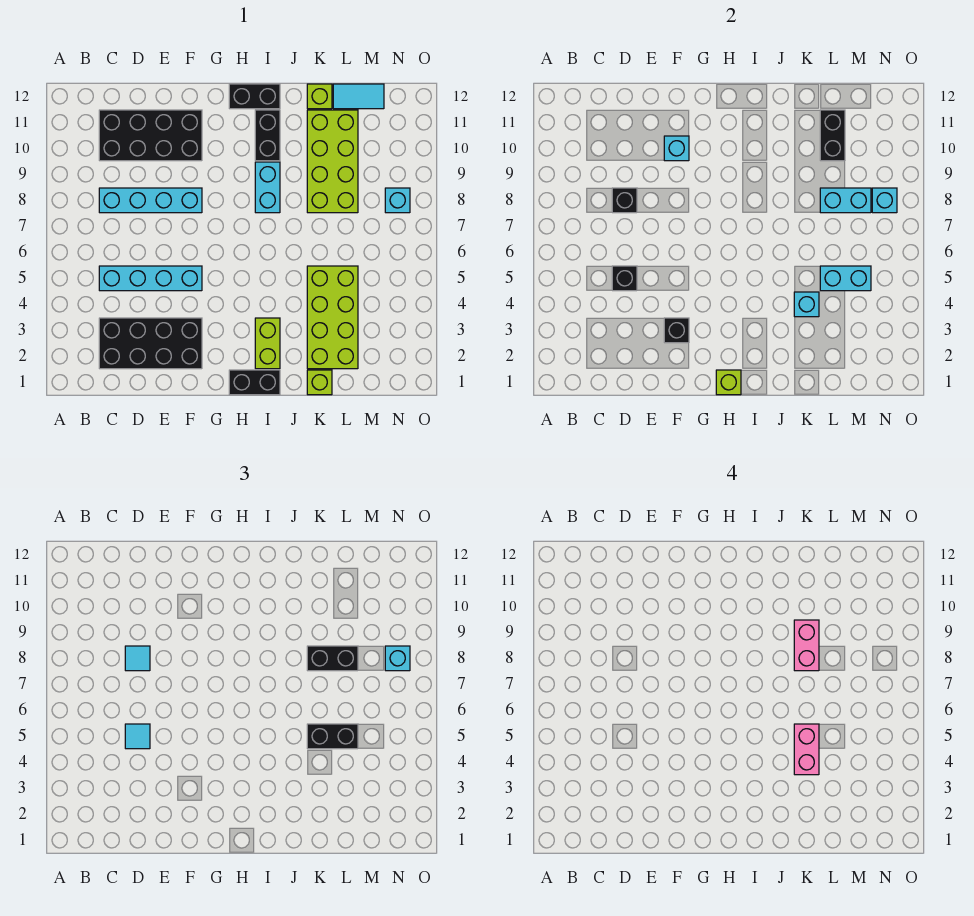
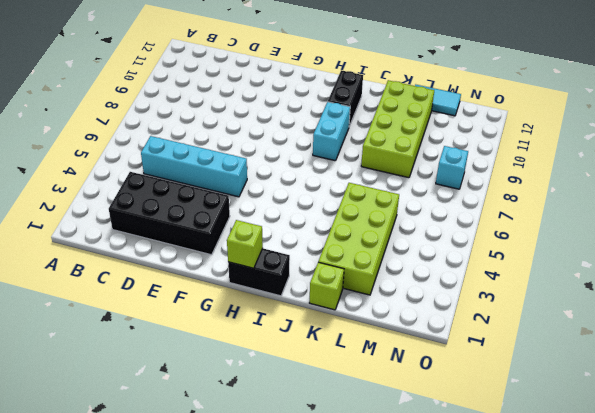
none -> cyan brick C8:F8 level 1
none -> black brick C10:F11 level 1
none -> black brick H12:I12 level 1
none -> lime brick I2:I3 level 1

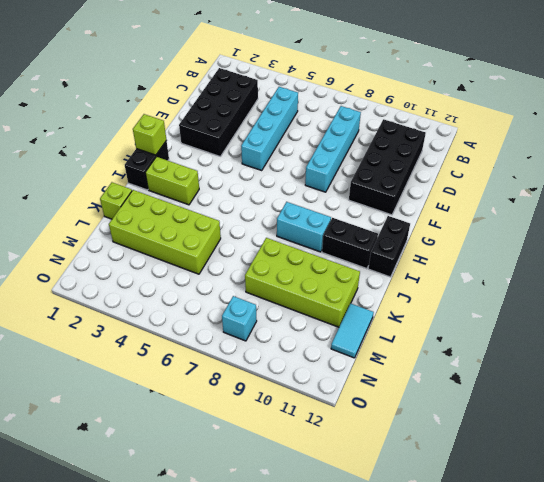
none -> lime brick K12 level 1
none -> black brick D5 level 2
none -> black brick D8 level 2
none -> black brick F3 level 2

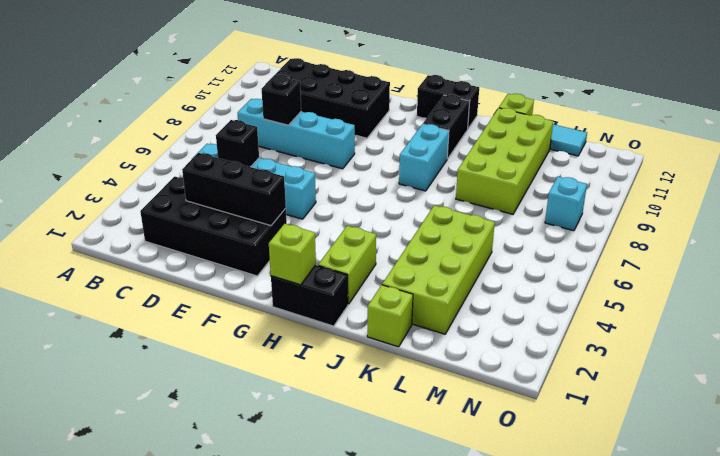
black brick D3:F3 level 2 -> black brick F3 level 2
none -> cyan brick F10 level 2
none -> cyan brick K4 level 2
none -> cyan brick L5:M5 level 2
none -> cyan brick L8:M8 level 2

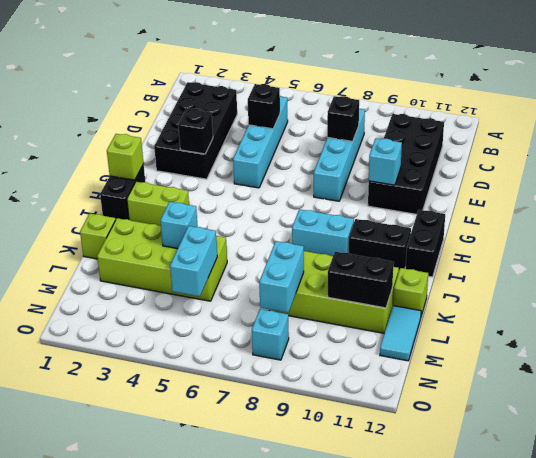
none -> cyan brick N8 level 2
none -> cyan tile D5 level 3
none -> cyan tile D8 level 3
none -> black brick K5:L5 level 3

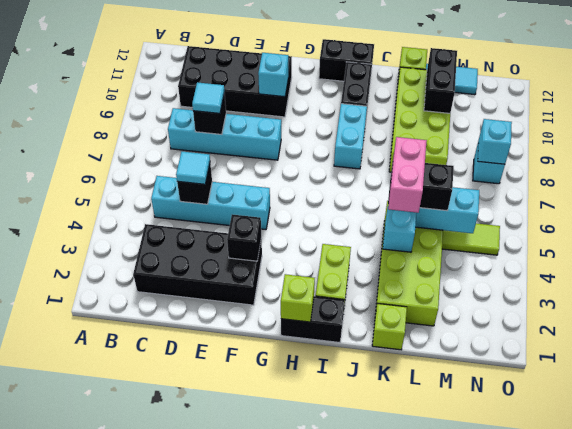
lime tile M5:N5 level 1 -> none
none -> cyan brick L8:M8 level 2
none -> black brick K8:L8 level 3
none -> cyan brick N8 level 3
none -> pink brick K8:K9 level 4

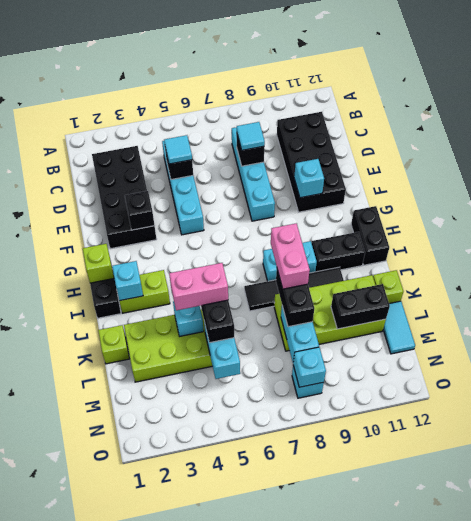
cyan brick I2 level 2 -> cyan brick N8 level 3
black tile J7:J10 level 1 -> none
pink brick J8:K8 level 4 -> pink brick K8:K9 level 4

